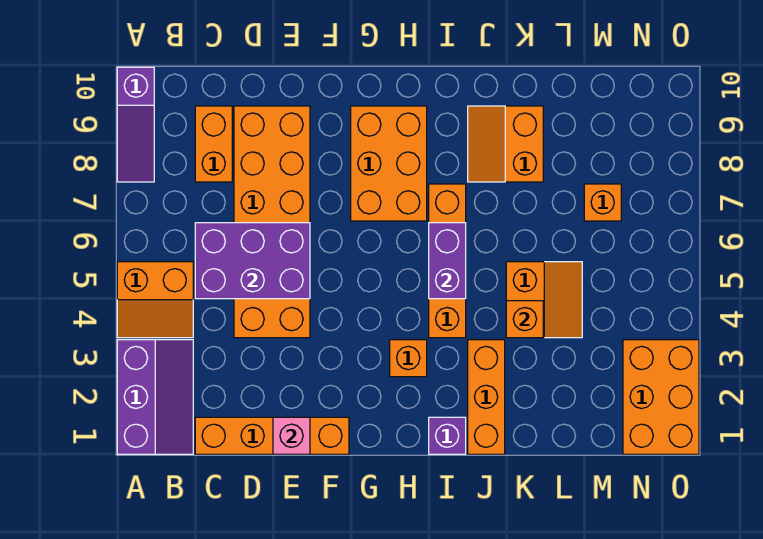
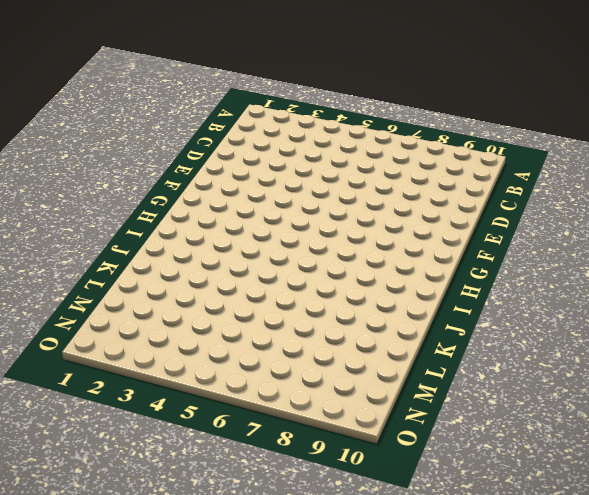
none -> purple slope A1:B3 level 1 top A
none -> orange slope A4:B5 level 1 top 5
none -> purple slope A8:A10 level 1 top 10

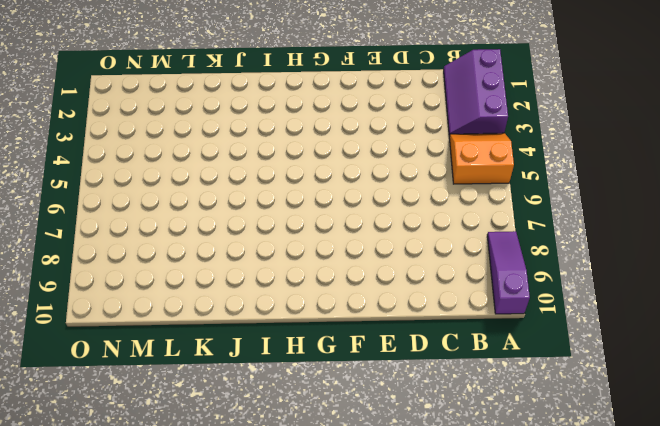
none -> orange brick C1:F1 level 1
none -> orange brick C8:C9 level 1
none -> orange brick D4:E9 level 1

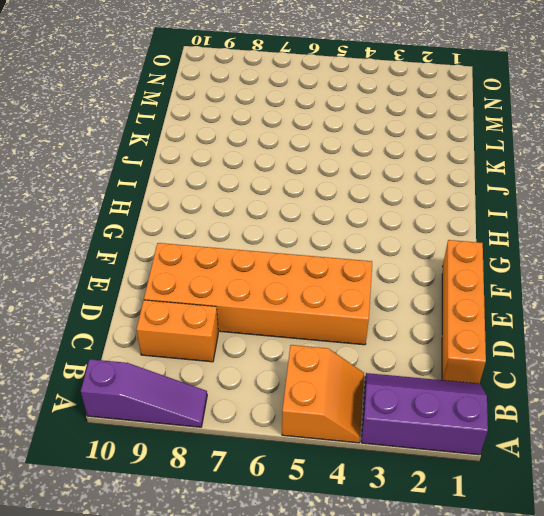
none -> orange brick G7:H9 level 1
none -> orange brick H3 level 1
none -> purple brick I1 level 1

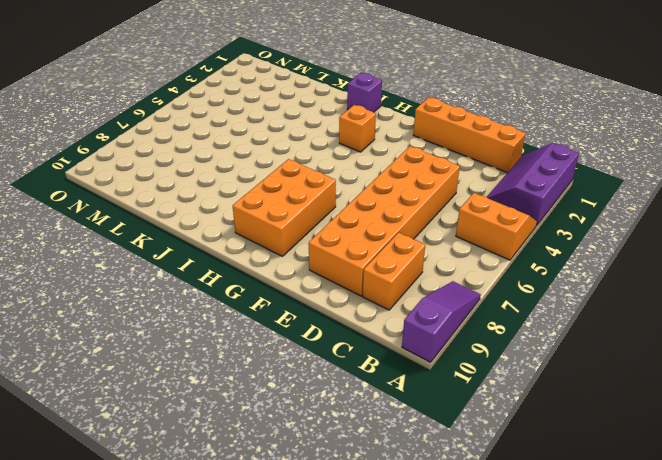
none -> orange brick I4:I7 level 1
none -> orange brick J1:J3 level 1
none -> orange slope J8:K9 level 1 top K

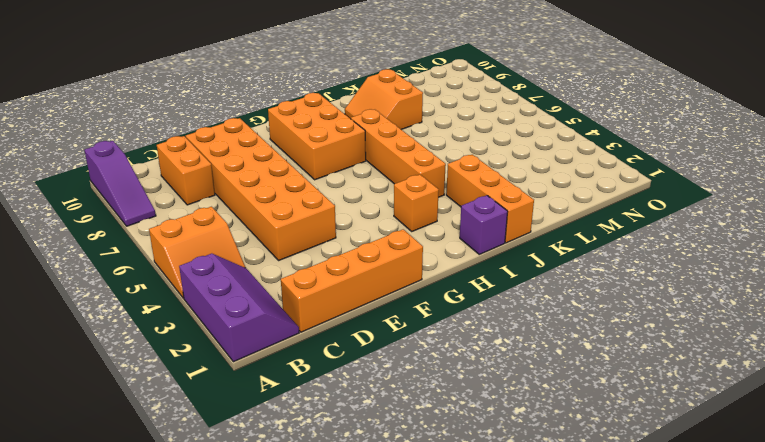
none -> orange slope K4:L5 level 1 top K
none -> orange brick M7 level 1
none -> orange brick N1:O3 level 1

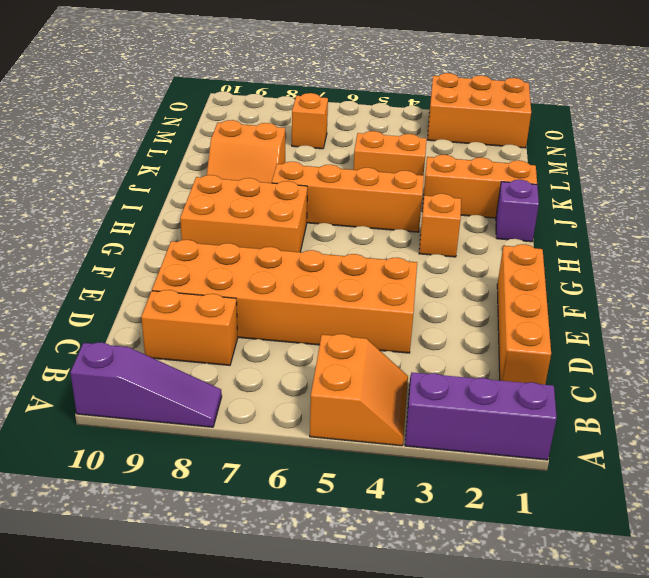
none -> purple brick C5:E6 level 2
none -> pink brick E1 level 2
none -> purple brick I5:I6 level 2

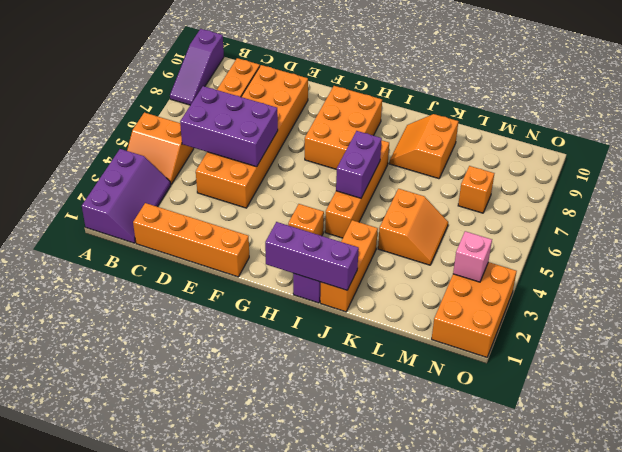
purple brick H1:J1 level 2 -> none
pink brick N3 level 2 -> pink brick E1 level 2
none -> orange brick K4 level 2

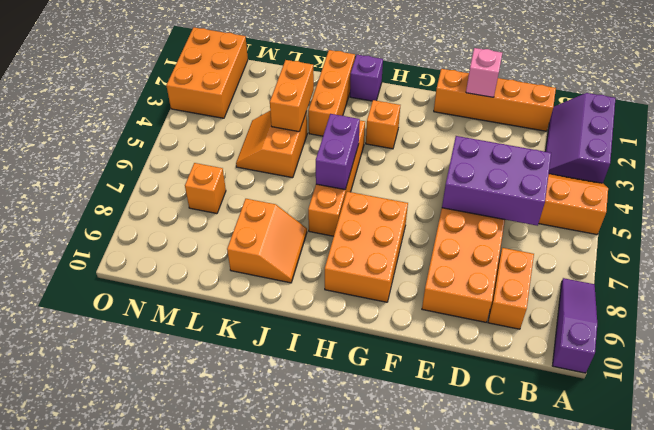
orange brick K3:K4 level 2 -> orange brick K4 level 2

